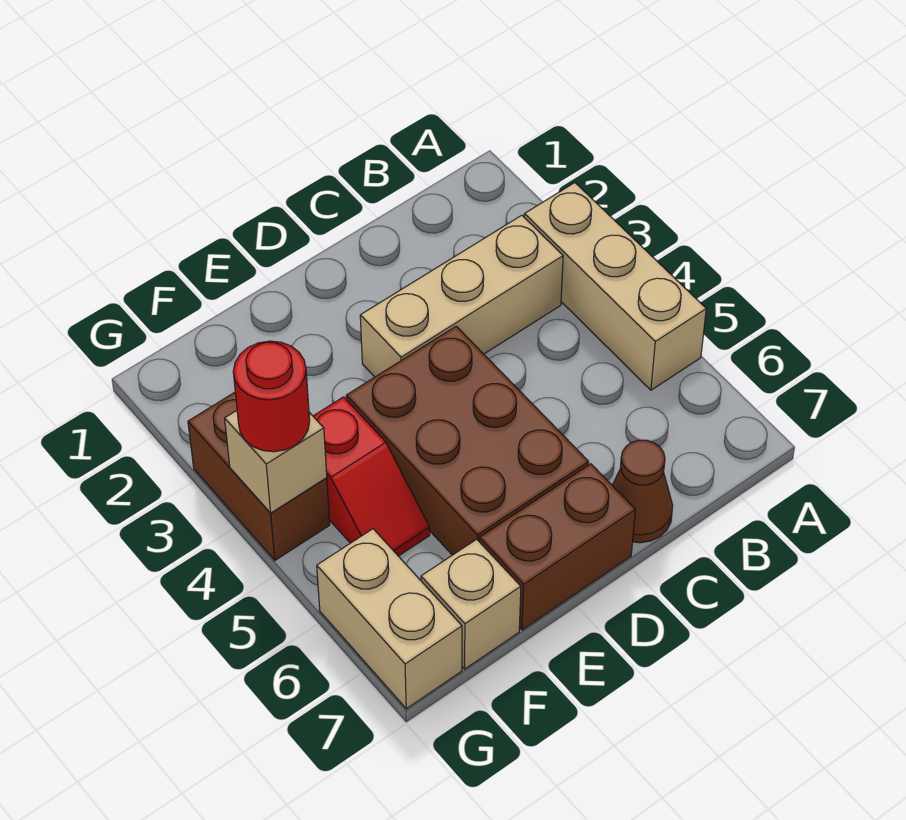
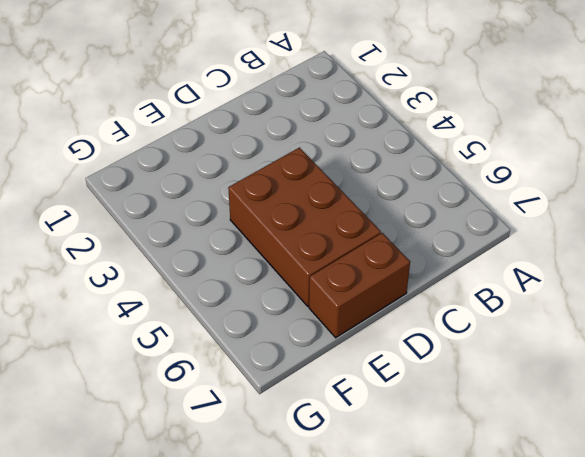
none -> tan brick A3:A5 level 1
none -> tan brick B3:D3 level 1

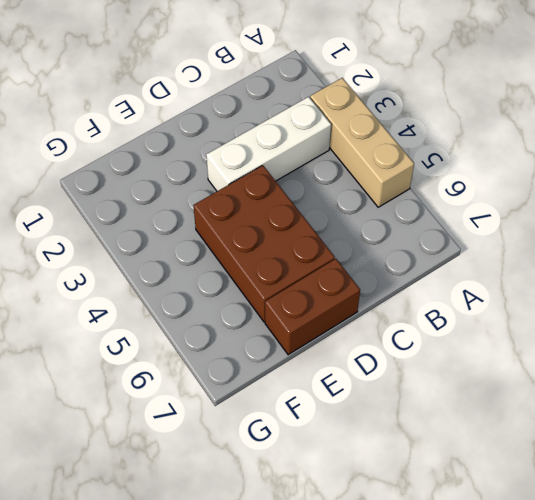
white brick B3:D3 level 1 -> tan brick B3:D3 level 1
none -> brown cone C7 level 1
none -> red slope F4:F5 level 1 top 4

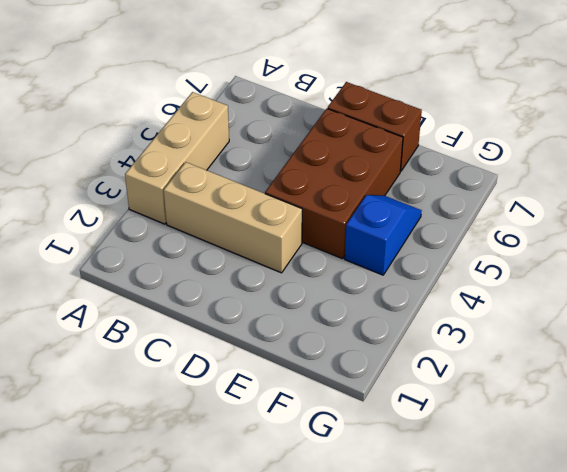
blue slope F4:F5 level 1 top 4 -> red slope F4:F5 level 1 top 4
none -> brown cone C7 level 1
none -> tan brick F7 level 1

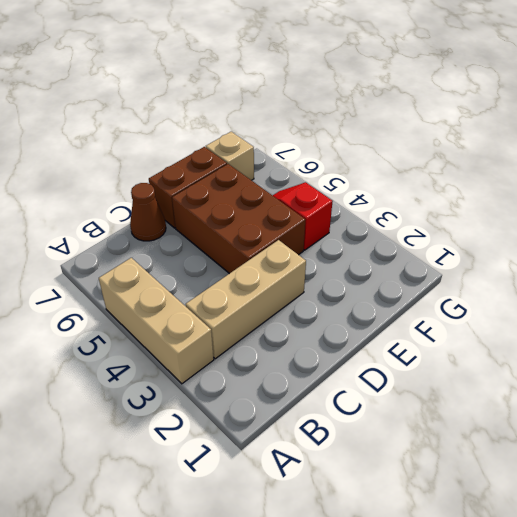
none -> brown brick G3:G4 level 1
none -> tan brick G6:G7 level 1

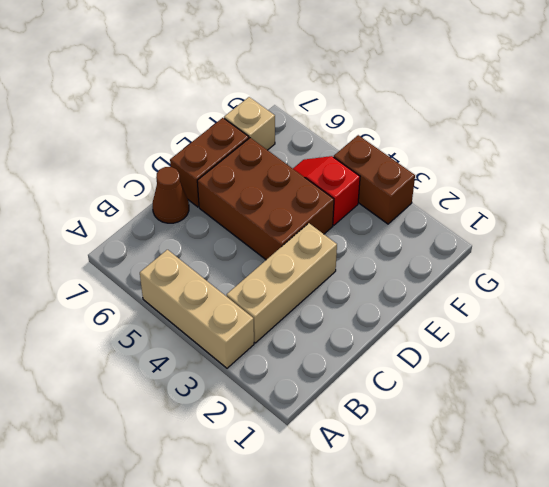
none -> tan brick G6:G7 level 1
none -> tan brick G4 level 2

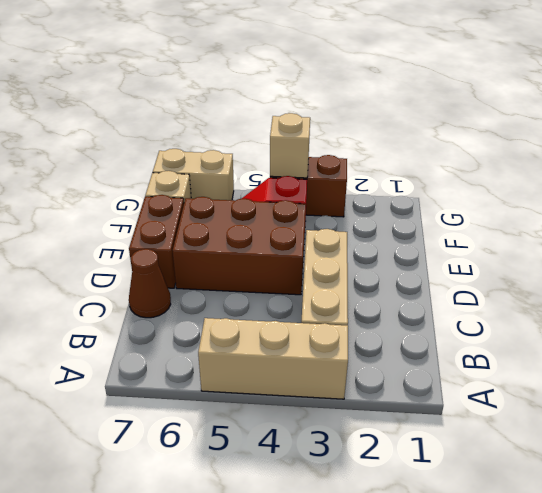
none -> red round brick G4 level 3

